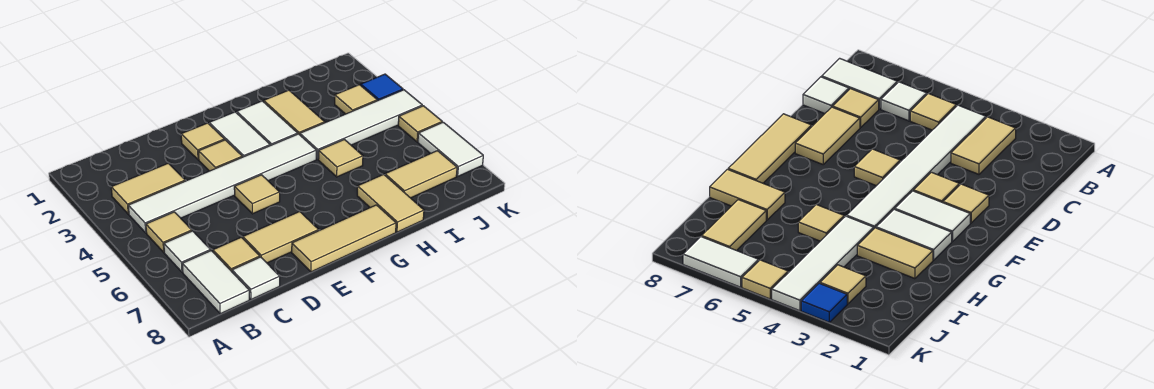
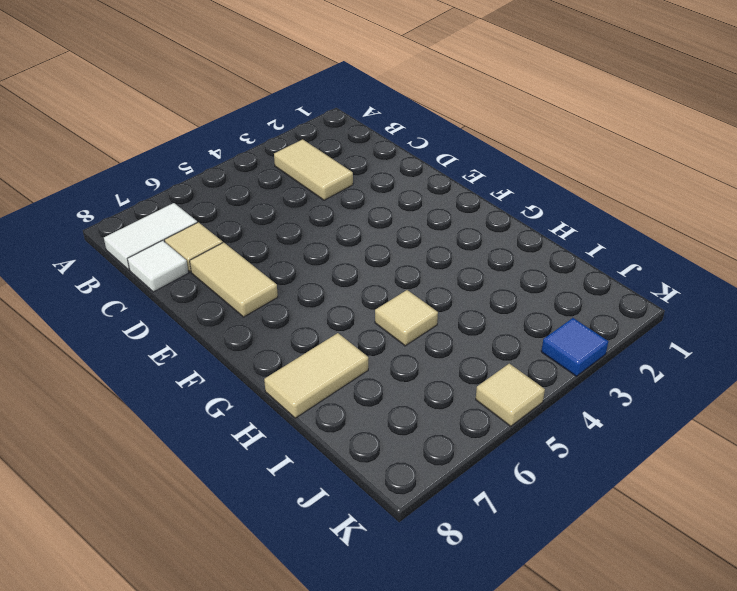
none -> white tile B4:G4 level 1
none -> tan tile B5 level 1
none -> white tile B6 level 1

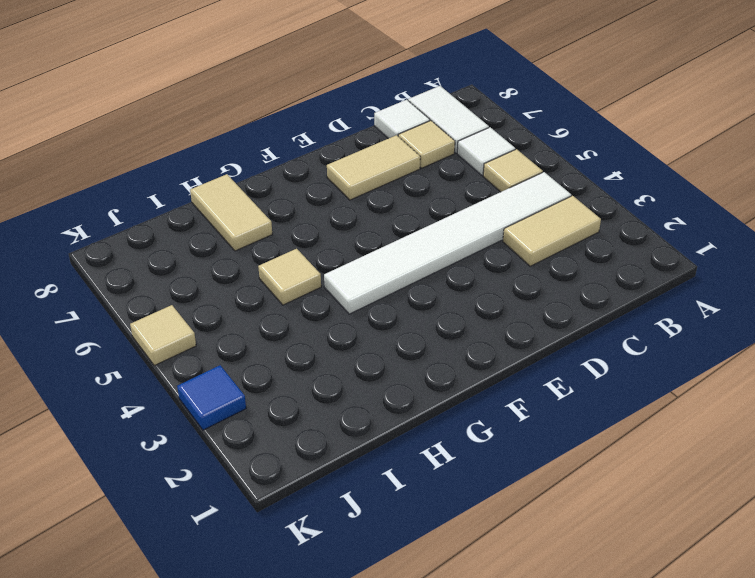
none -> tan tile E2 level 1
none -> tan tile E3 level 1
none -> tan tile E5 level 1

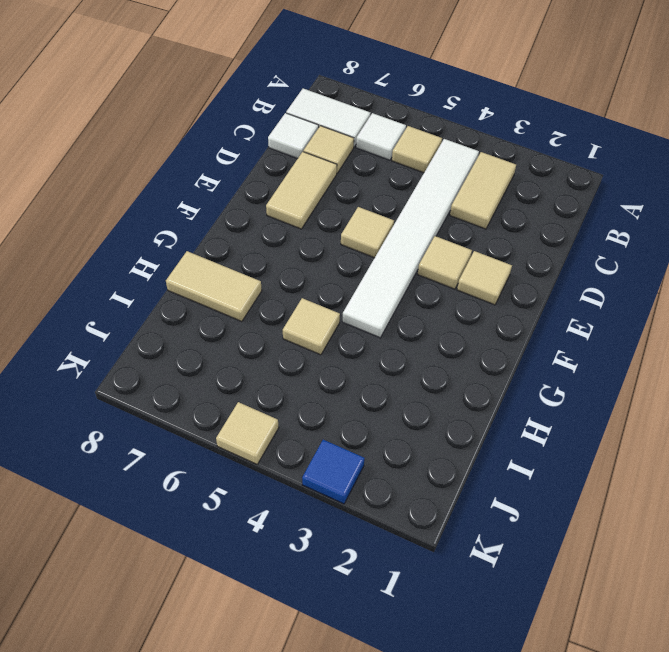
none -> tan tile E8:G8 level 1
none -> white tile F2:F3 level 1
none -> white tile G2:G3 level 1

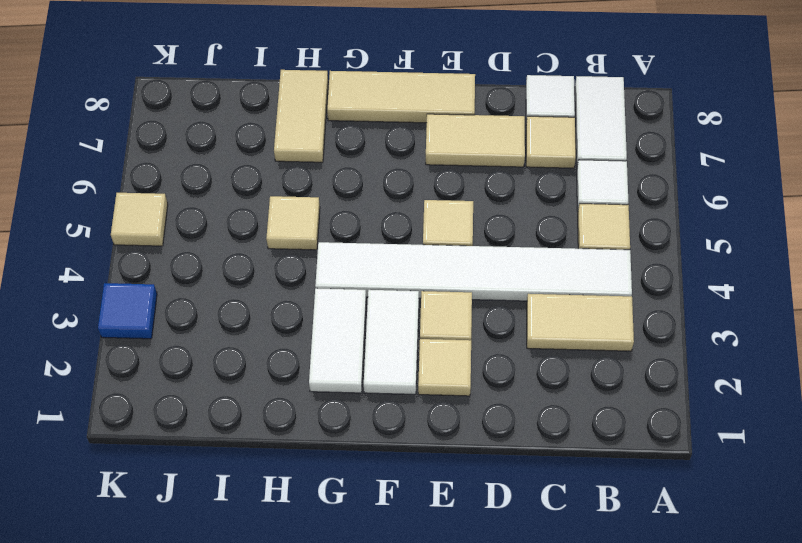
none -> tan tile H2:H3 level 1
none -> white tile H4:K4 level 1
none -> tan tile I7:J7 level 1

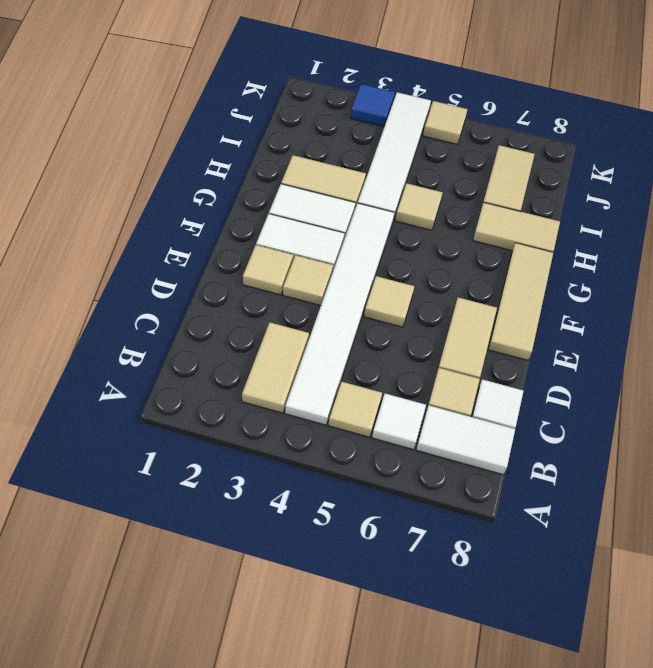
none -> tan tile J3 level 1
none -> white tile K6:K7 level 1

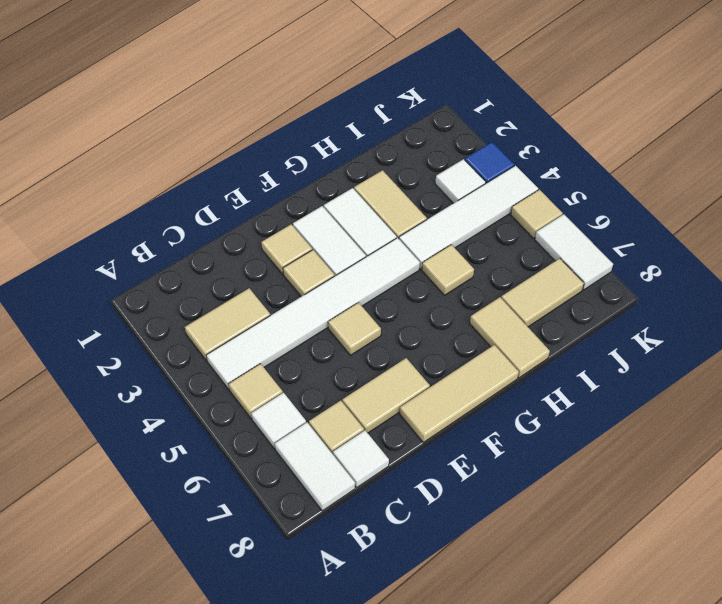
white tile J3 level 1 -> tan tile J3 level 1

